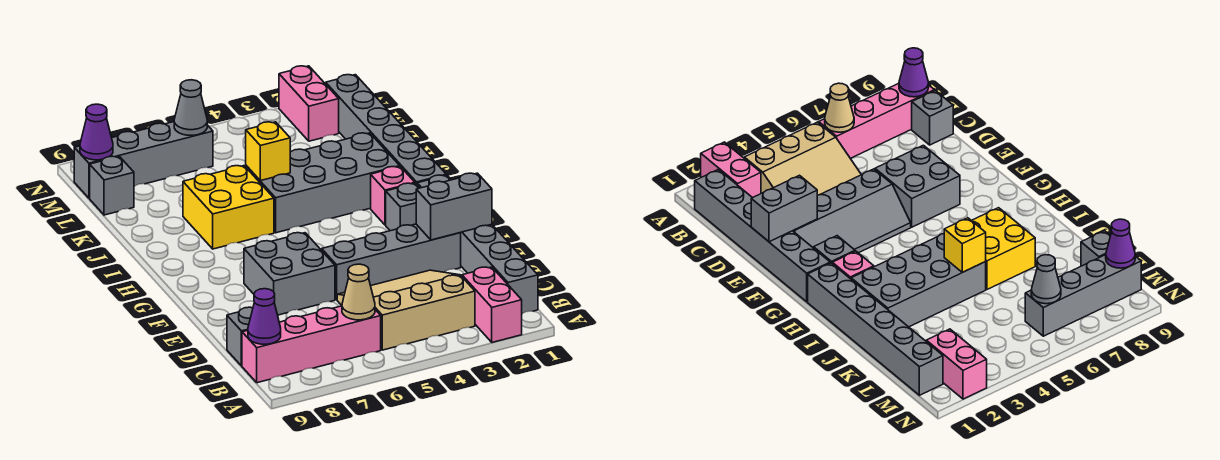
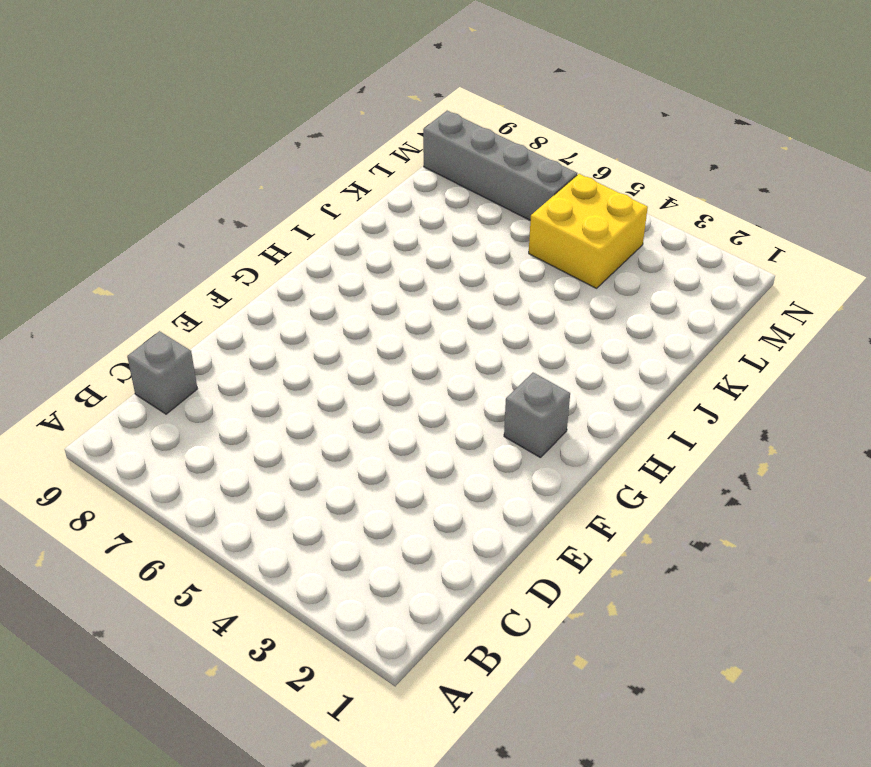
yellow brick L4:M5 level 1 -> yellow brick I6:J7 level 1
none -> pink brick A2:B2 level 1
none -> grey brick B1:G1 level 1
none -> tan slope B3:D5 level 1 top B

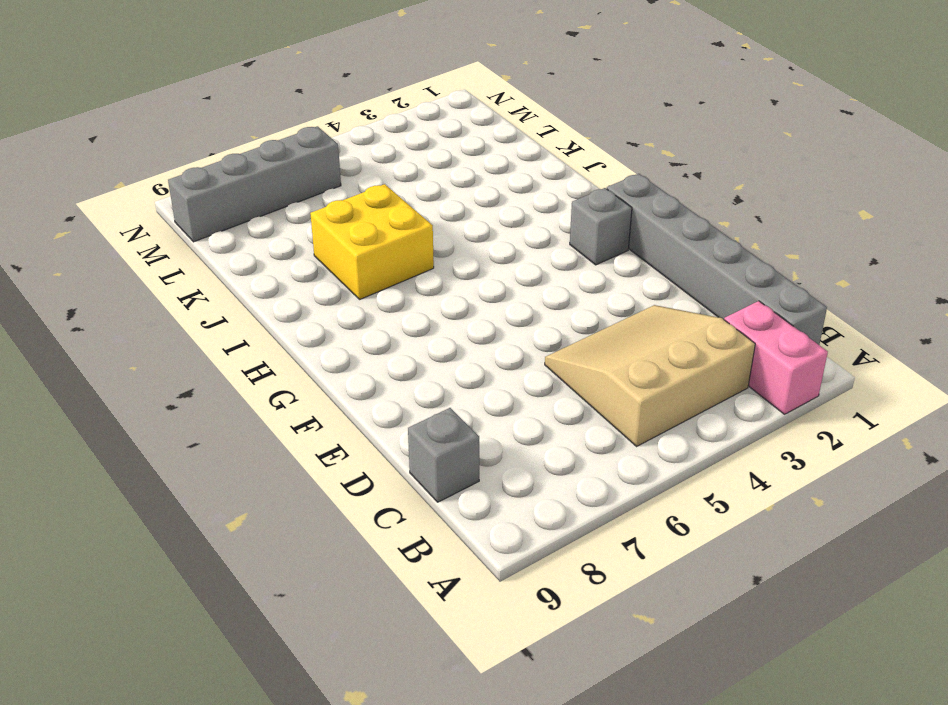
none -> pink brick B6:B9 level 1
none -> grey slope E2:F5 level 1 top E
none -> grey brick E6:F7 level 1

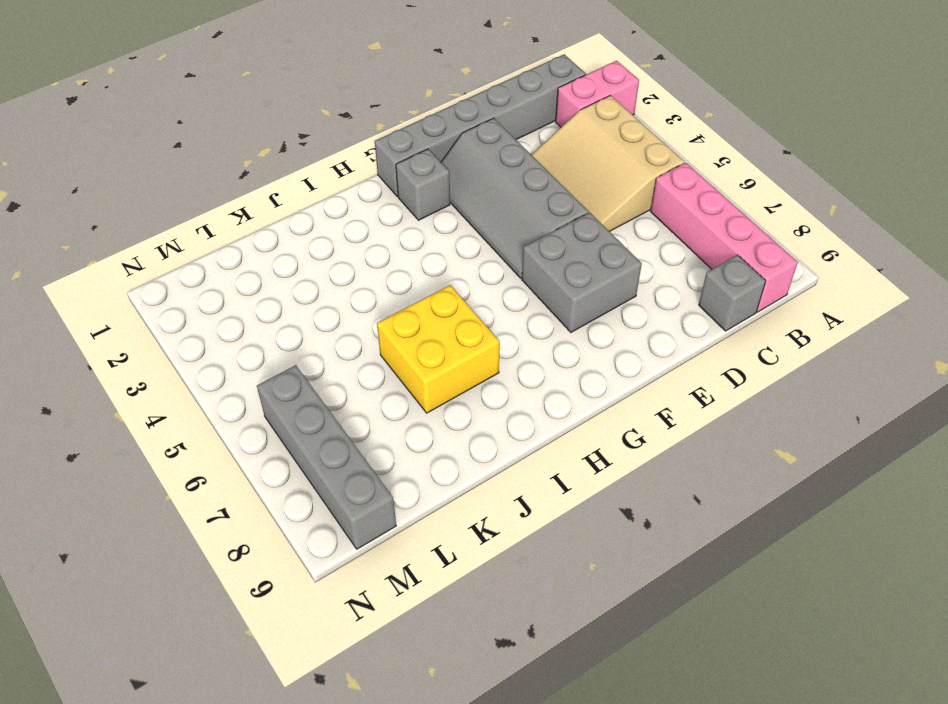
none -> grey brick H1:M1 level 1
none -> pink brick H2 level 1
none -> grey brick I2:J5 level 1

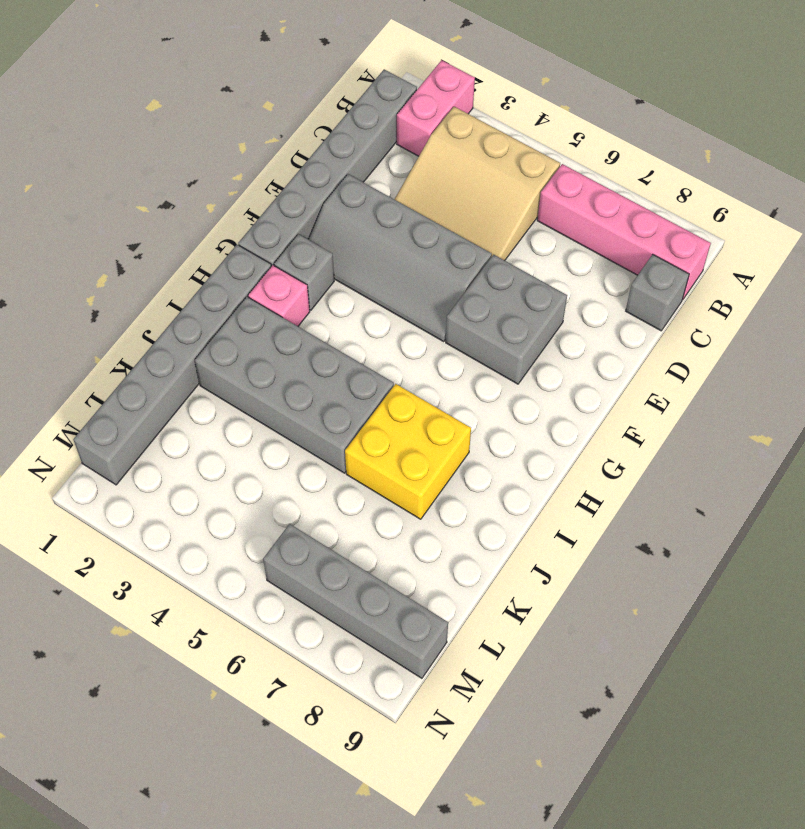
none -> grey brick L9 level 1
none -> pink brick M2:N2 level 1
none -> tan cone B6 level 2

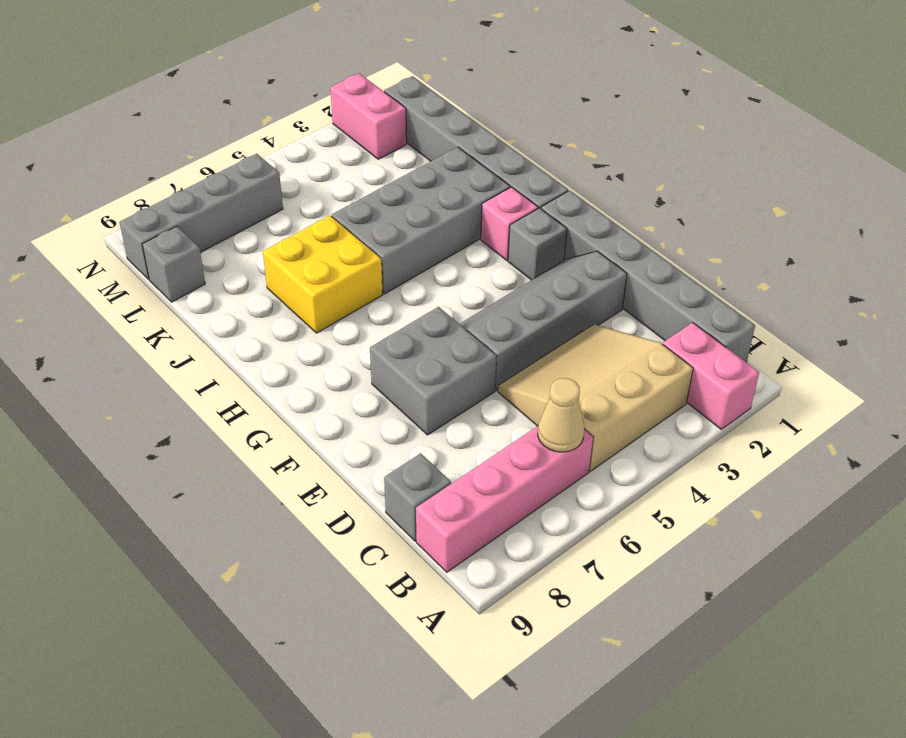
none -> purple cone B9 level 2
none -> grey brick E1:E2 level 2
none -> yellow brick J5 level 2

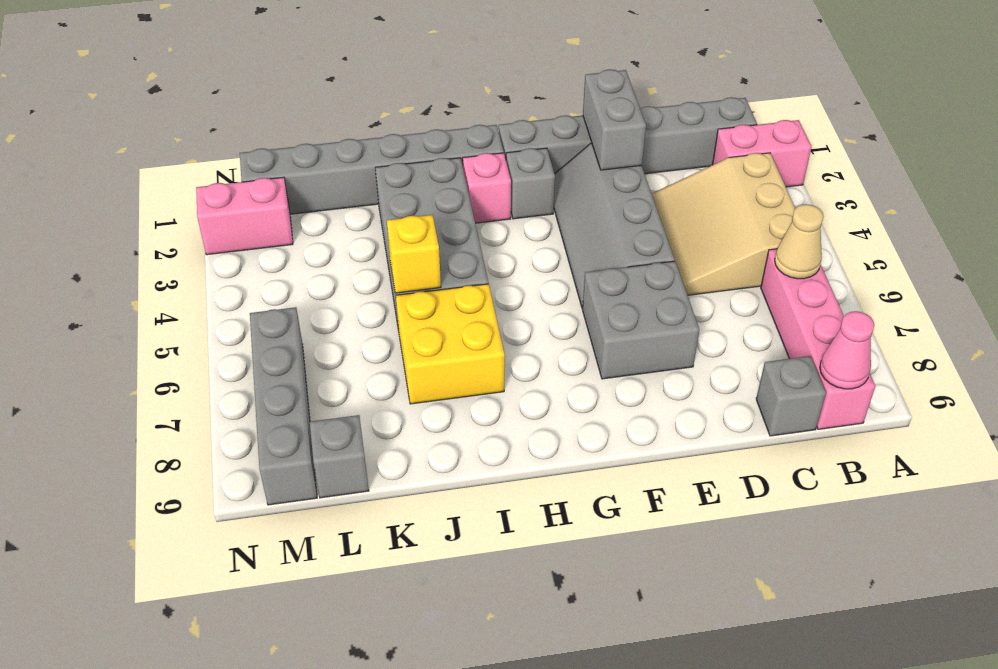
pink cone B9 level 2 -> purple cone B9 level 2
none -> grey cone M6 level 2
none -> purple cone M9 level 2

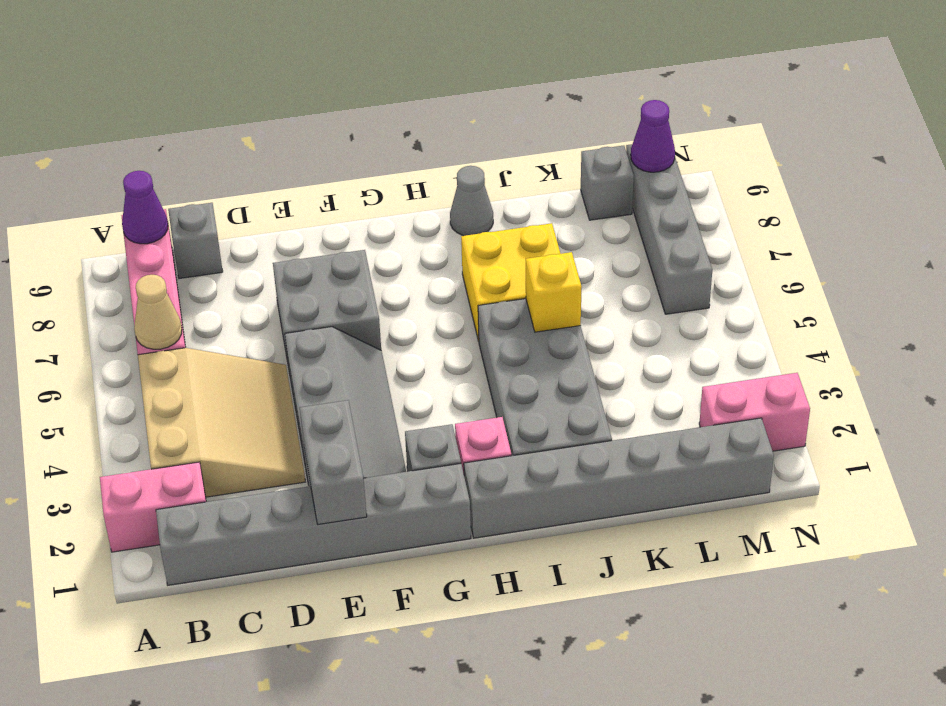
grey cone I9 level 1 -> grey cone M6 level 2

